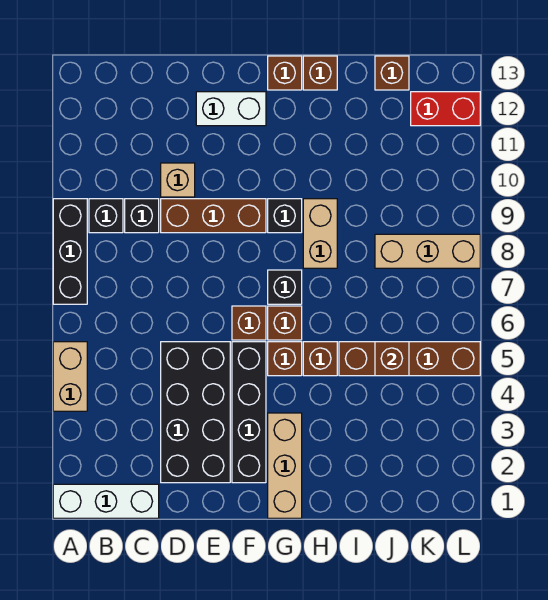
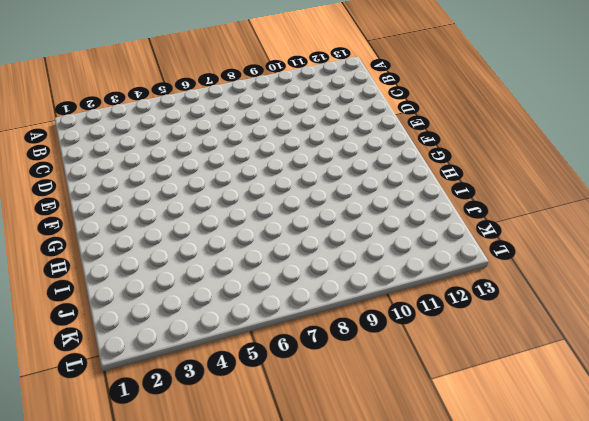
none -> white brick A1:C1 level 1
none -> tan brick A4:A5 level 1
none -> black brick A7:A9 level 1

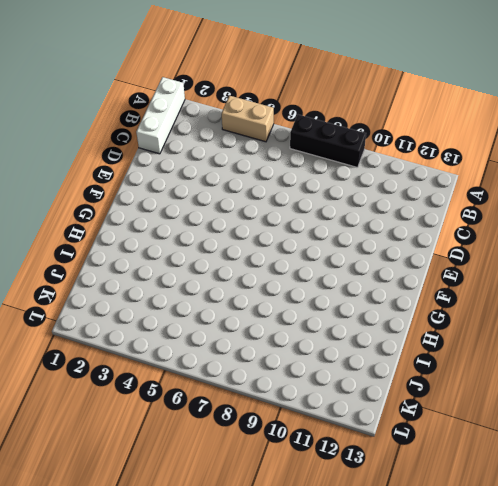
none -> black brick B9 level 1
none -> black brick C9 level 1
none -> black brick D2:E5 level 1

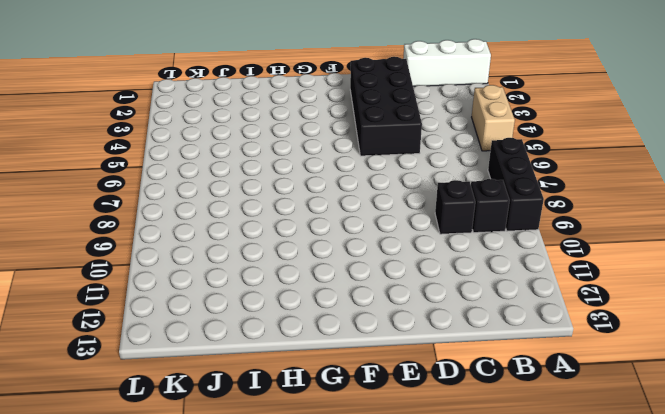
none -> brown brick D9:F9 level 1
none -> tan brick D10 level 1
none -> white brick E12:F12 level 1

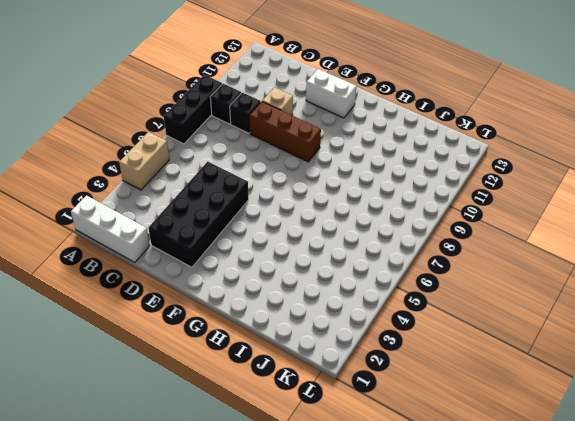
none -> black brick F2:F5 level 1
none -> brown brick F6 level 1
none -> tan brick G1:G3 level 1

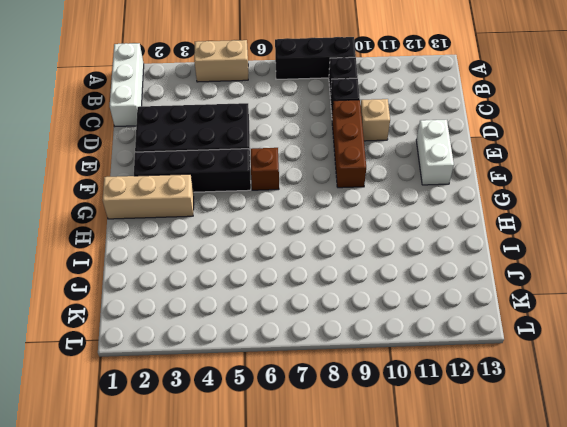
none -> brown brick G5 level 1
none -> brown brick G6 level 1
none -> black brick G7 level 1

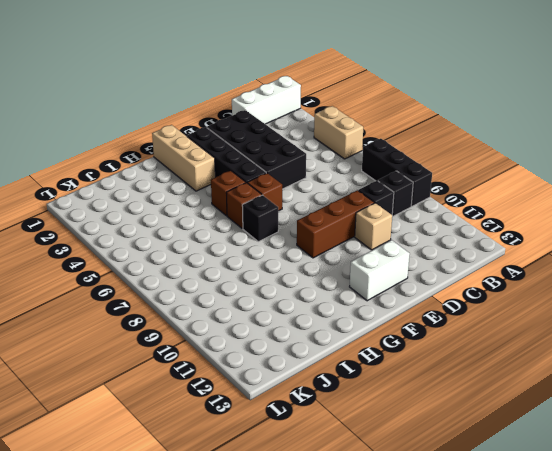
none -> black brick G9 level 1
none -> brown brick G13 level 1
none -> brown brick H5 level 1

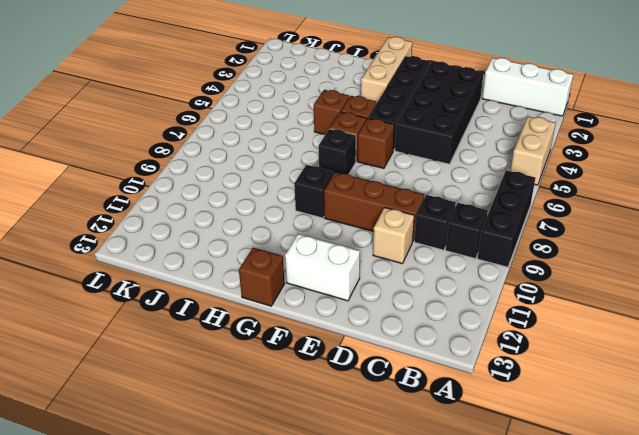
none -> tan brick H8:H9 level 1
none -> brown brick H13 level 1
none -> brown brick I5:L5 level 1

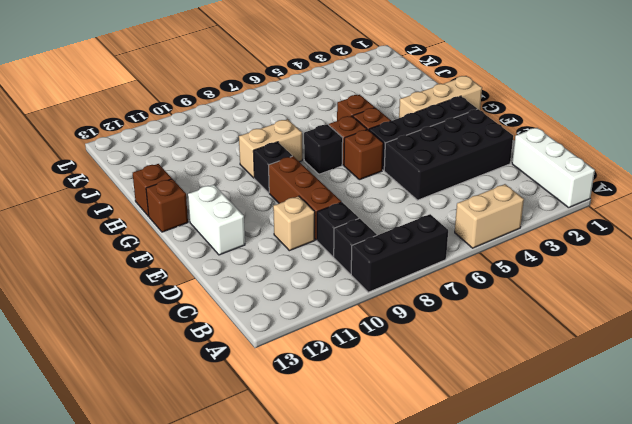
none -> brown brick I5:L5 level 1
none -> tan brick J8:L8 level 1
none -> brown brick J13 level 1

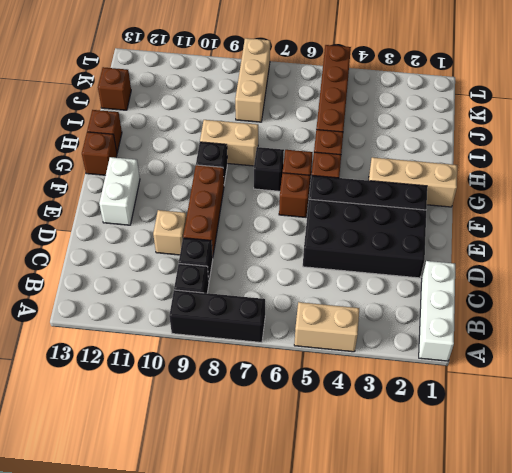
none -> red brick K12:L12 level 1
none -> brown brick J5 level 2

